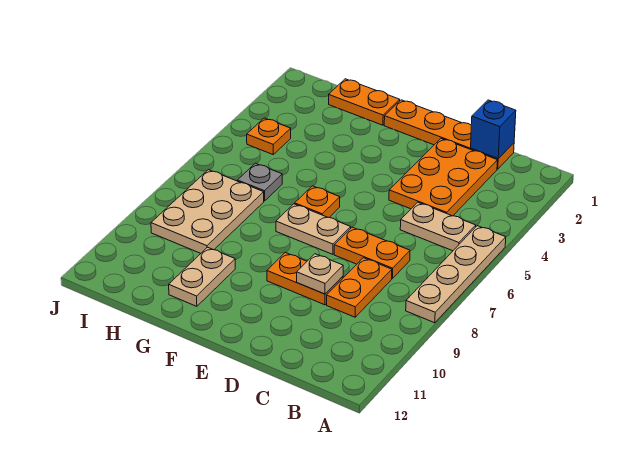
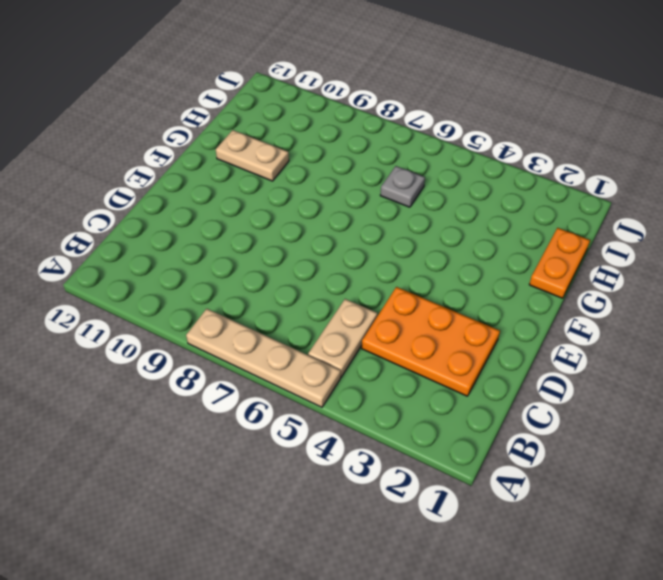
none -> orange plate C1:F1 level 1
none -> orange plate C7:D7 level 1
none -> orange plate C8:C9 level 1

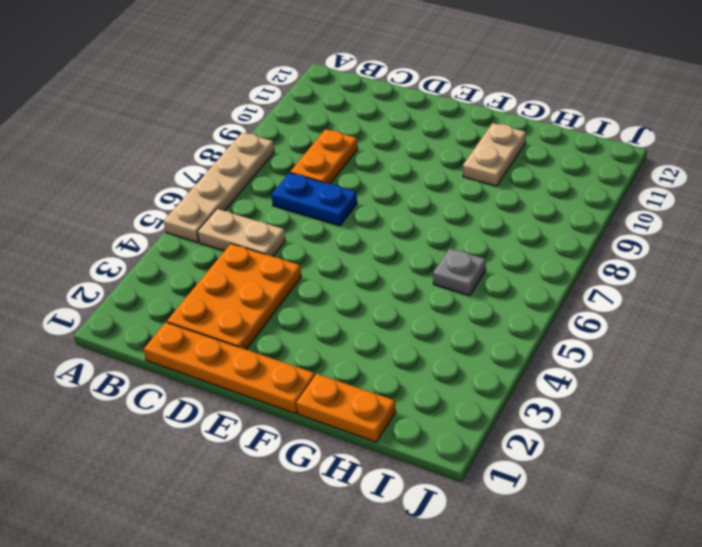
blue plate C7:D7 level 1 -> orange plate C7:D7 level 1
none -> orange plate D9:E9 level 1
none -> tan plate E7:F7 level 1
none -> orange plate F6 level 1

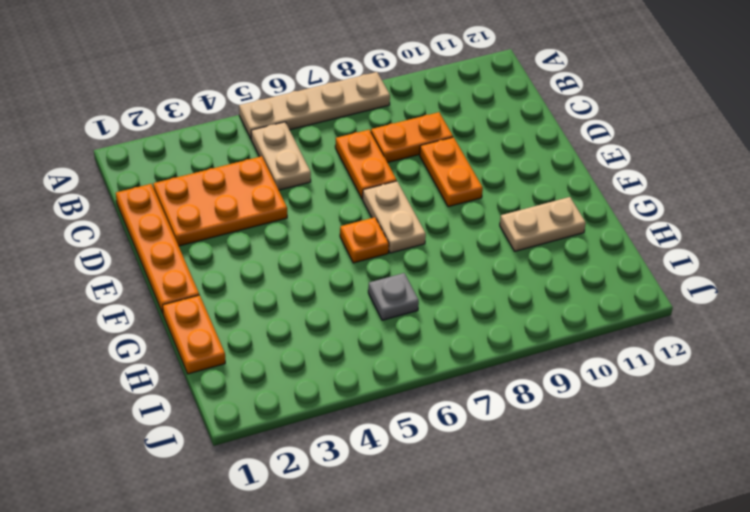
none -> tan plate H7:I9 level 1
none -> orange plate I4 level 1
none -> blue brick C1 level 2

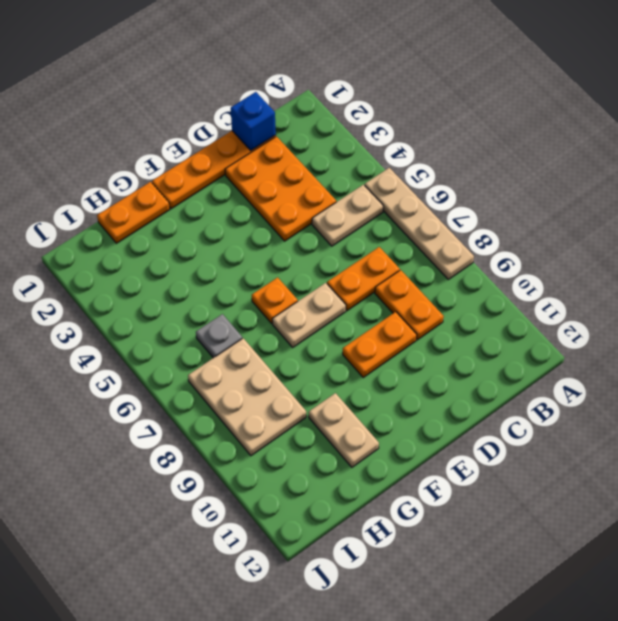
none -> orange plate I4 level 1
none -> tan plate D9 level 2

